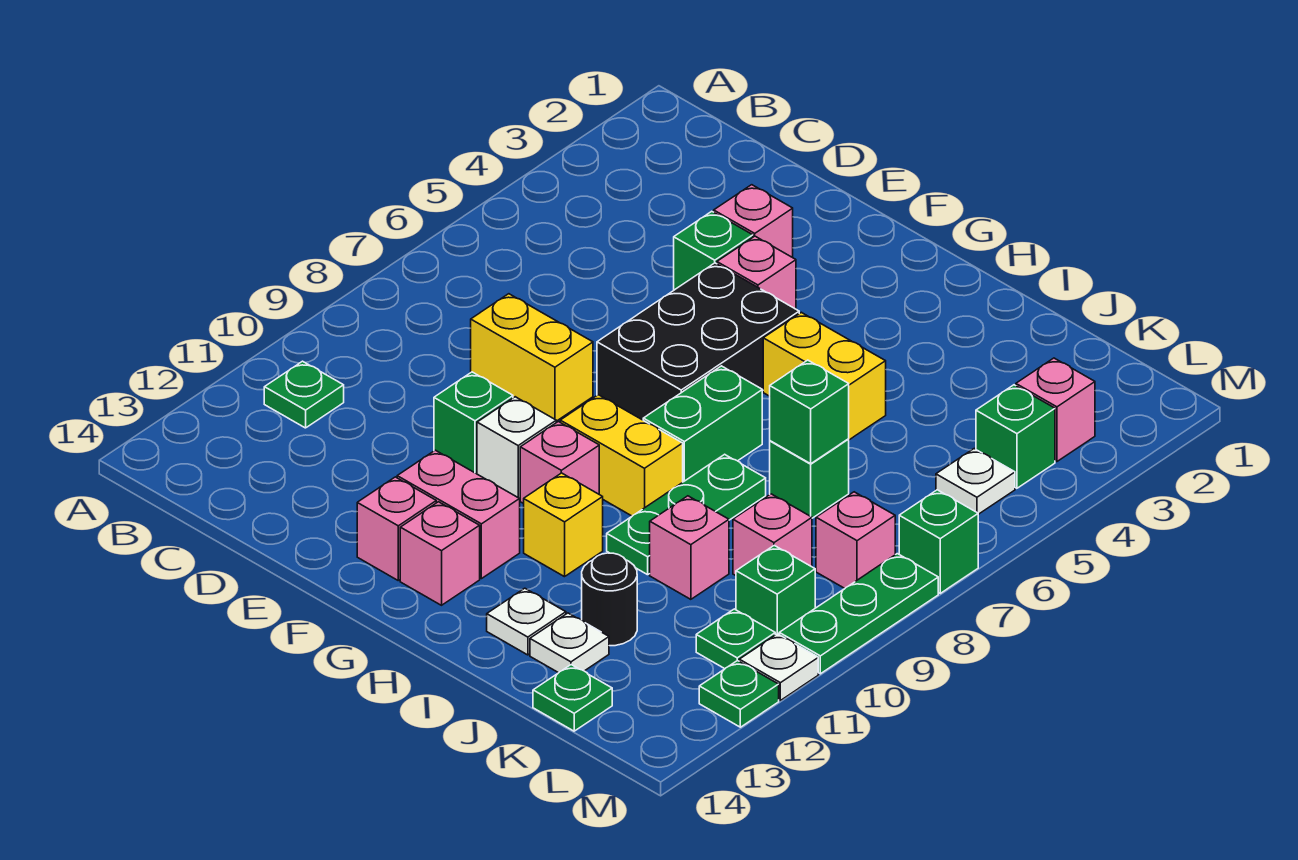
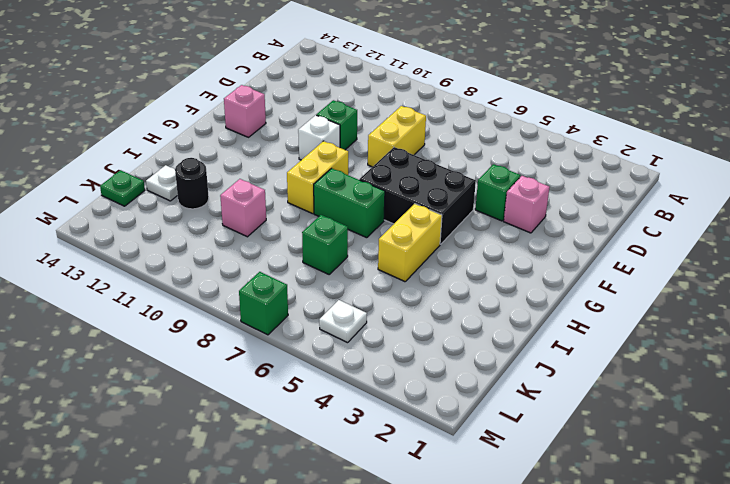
none -> green plate B11 level 1
none -> pink brick F4 level 1
none -> pink brick F12:G12 level 1
none -> pink brick G10 level 1

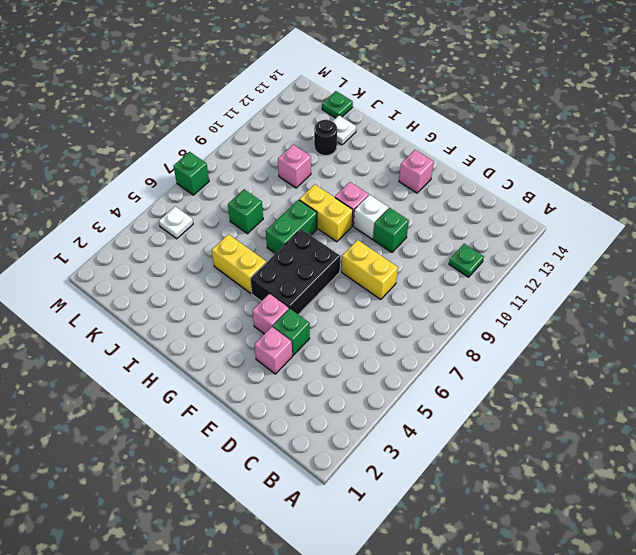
none -> pink brick F12:G12 level 1
none -> pink brick G13 level 1
none -> yellow brick H11 level 1
none -> green plate I8:I10 level 1

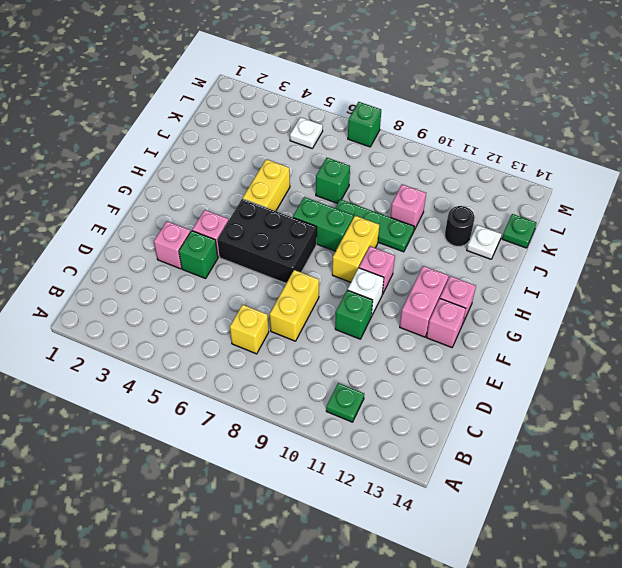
yellow brick C7 level 1 -> yellow brick H11 level 1
none -> white plate I13 level 1
none -> pink brick K9 level 1
none -> pink brick L3 level 1
none -> green brick L4 level 1

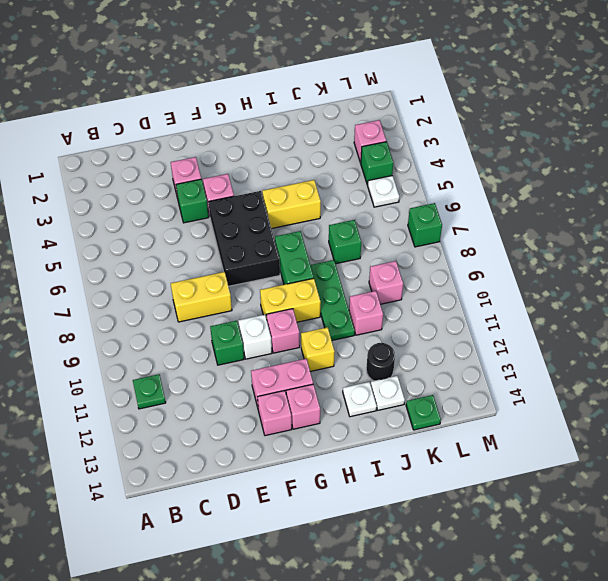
none -> pink brick L8 level 1
none -> green brick L10 level 1
none -> green plate L11 level 1
none -> green plate M8:M10 level 1

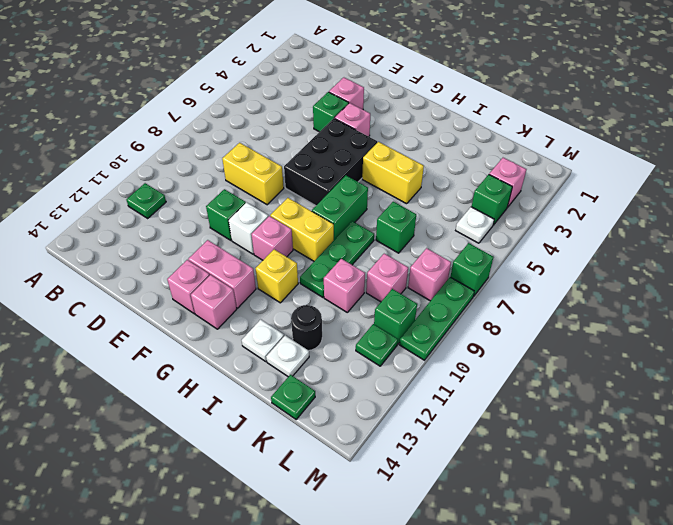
none -> white plate M11 level 1
none -> green plate M12 level 1
none -> green brick J7 level 2

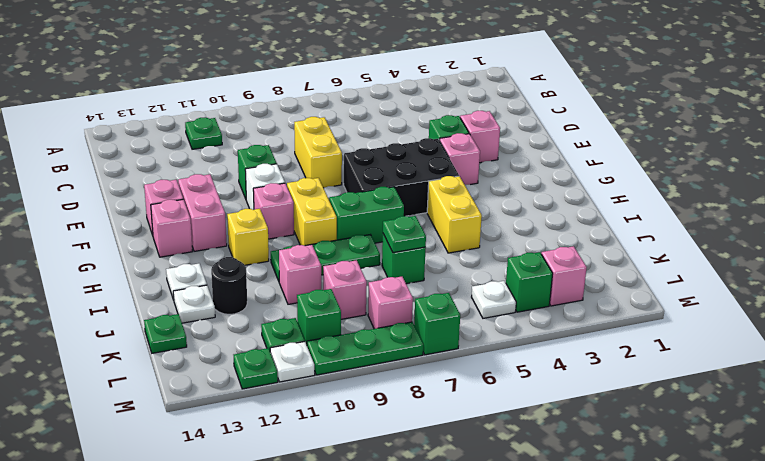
green plate J7 level 2 -> green brick J7 level 2

